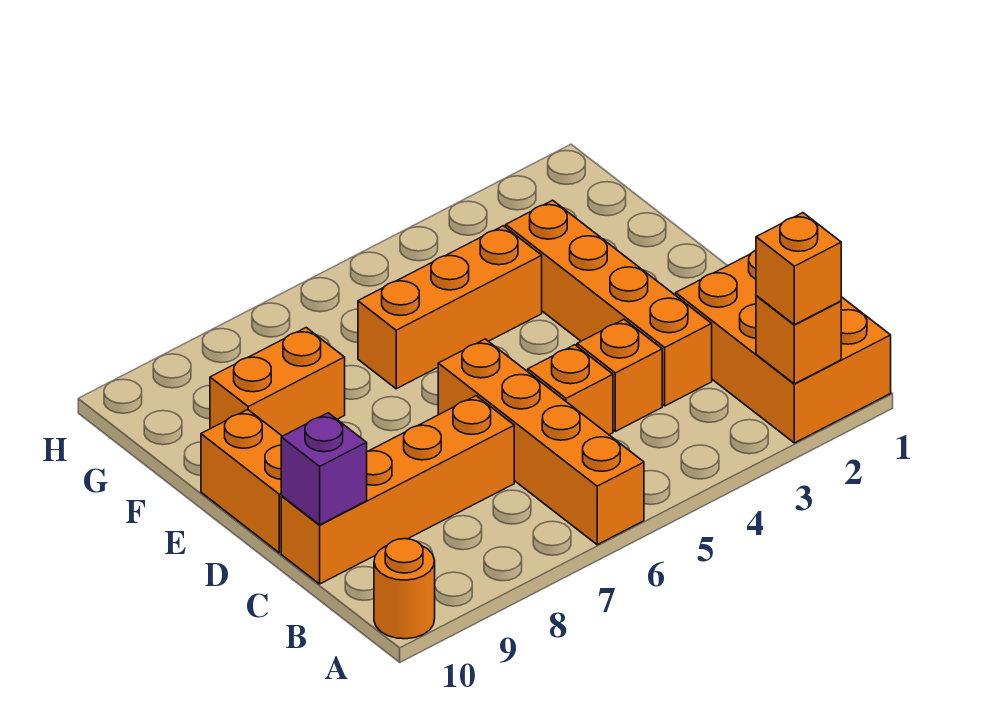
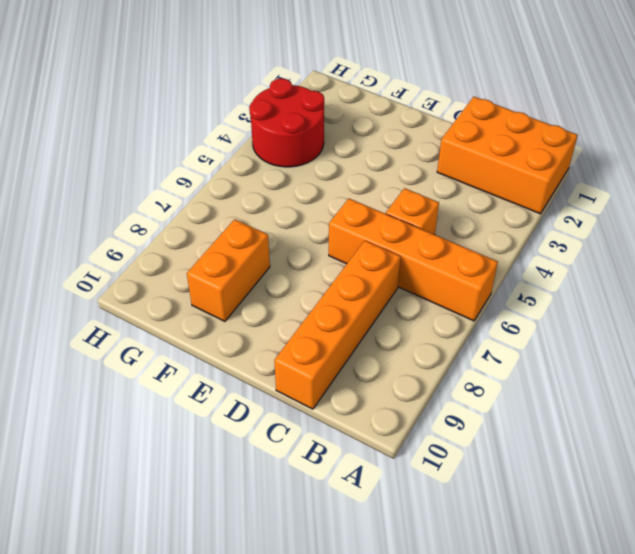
red round brick G3:H4 level 1 -> none
none -> orange round brick A10 level 1
none -> orange brick C3:F3 level 1
none -> orange brick C4 level 1

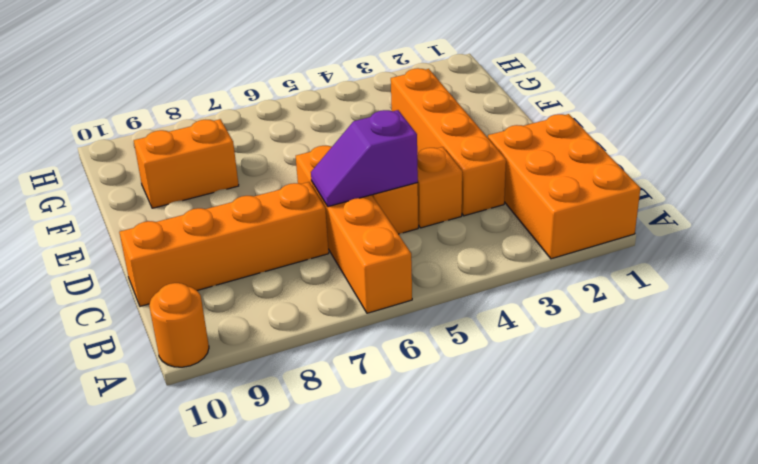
purple slope C5:C6 level 2 top 5 -> none
none -> orange brick D10:E10 level 1
none -> orange brick F4:F6 level 1
none -> orange brick A2 level 2

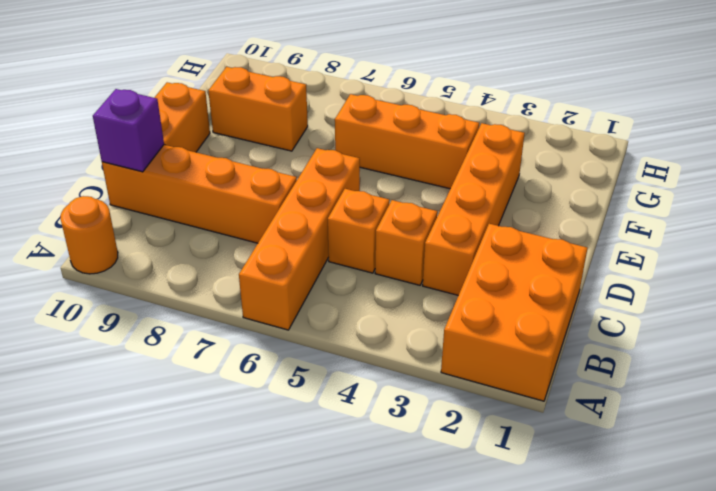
none -> orange brick A2 level 2
none -> orange brick A2 level 3

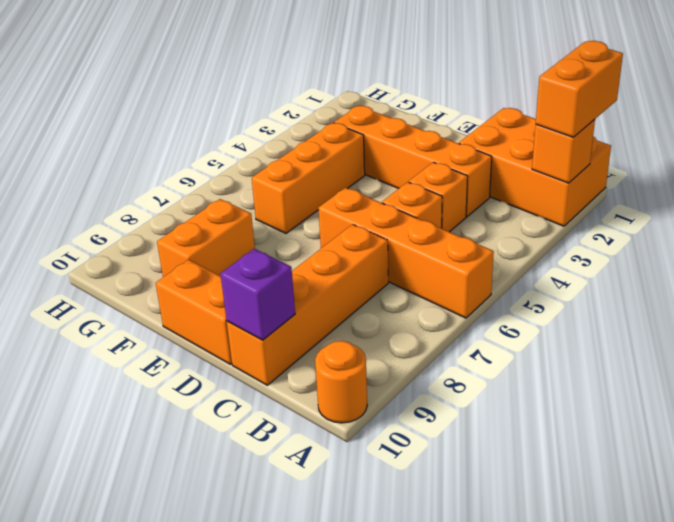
orange brick A1:A2 level 3 -> orange brick A2 level 3

